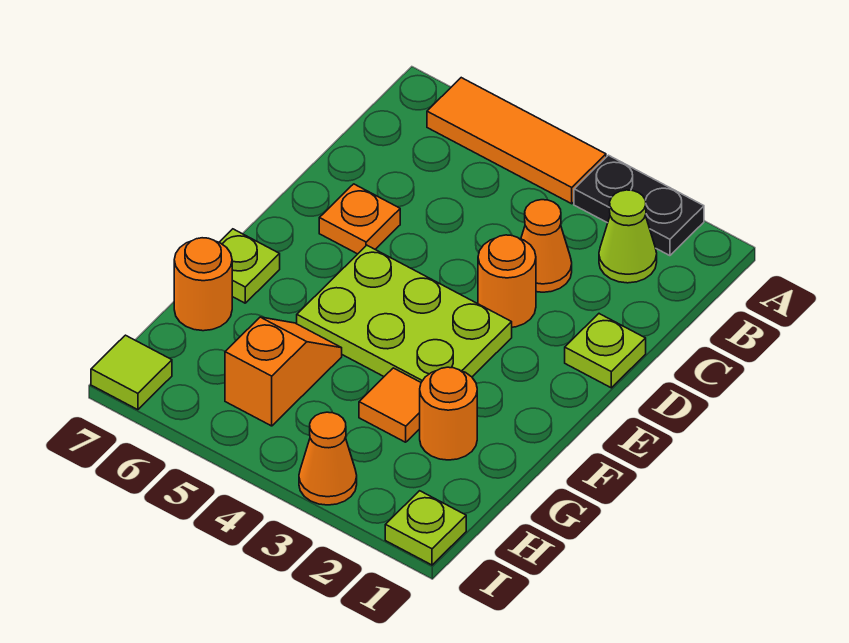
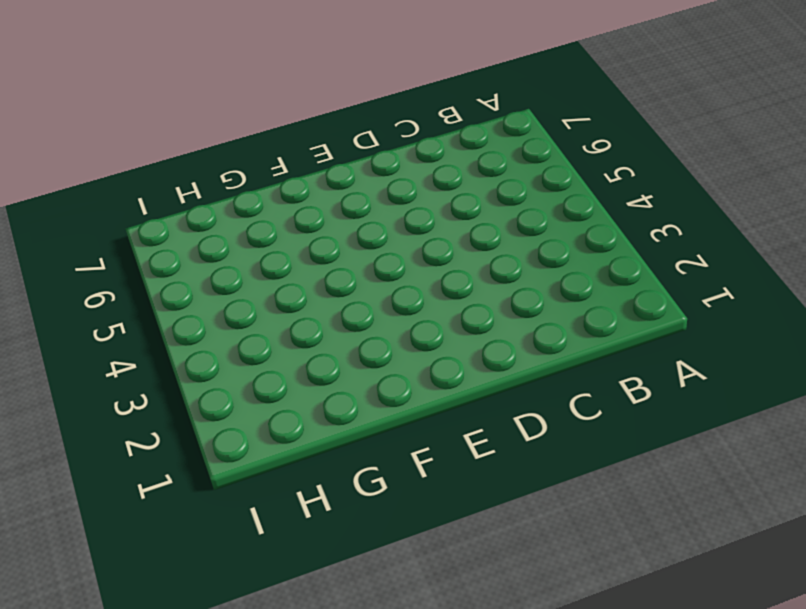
none -> black plate A2:A3 level 1
none -> orange tile A4:A6 level 1
none -> lime cone B2 level 1

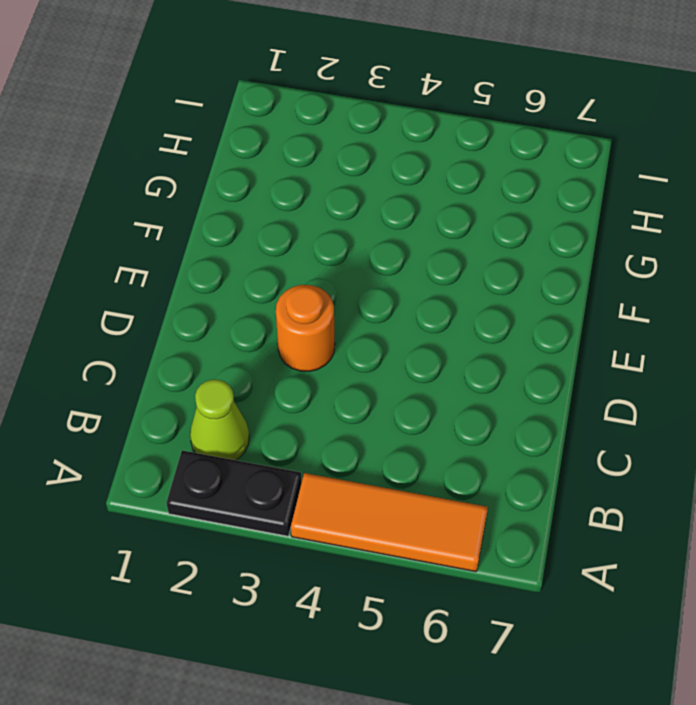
none -> orange cone C3 level 1
none -> lime plate D1 level 1
none -> orange plate D6 level 1

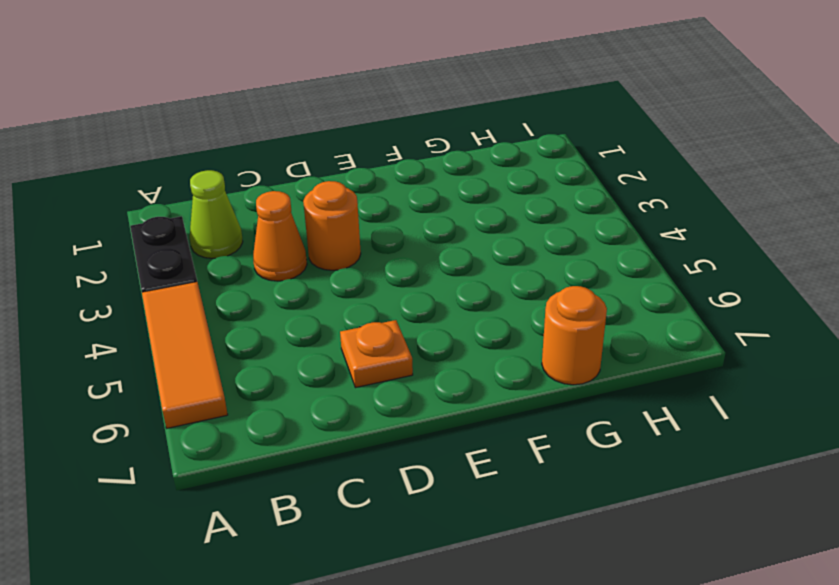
none -> lime plate D1 level 1
none -> lime plate E3:F5 level 1
none -> lime plate F7 level 1

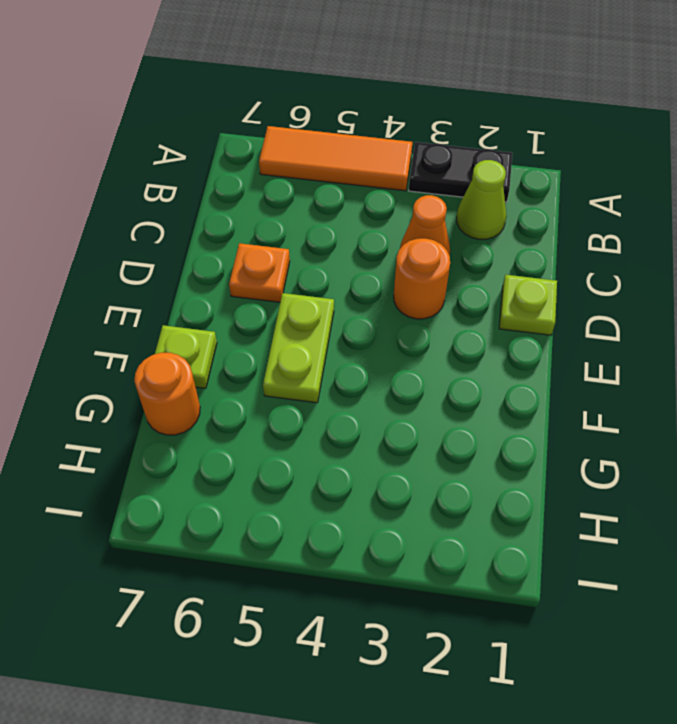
lime plate E5:F5 level 1 -> lime plate E3:F5 level 1
none -> orange round brick G2 level 1
none -> orange tile G3 level 1
none -> orange slope G5:H5 level 1 top H

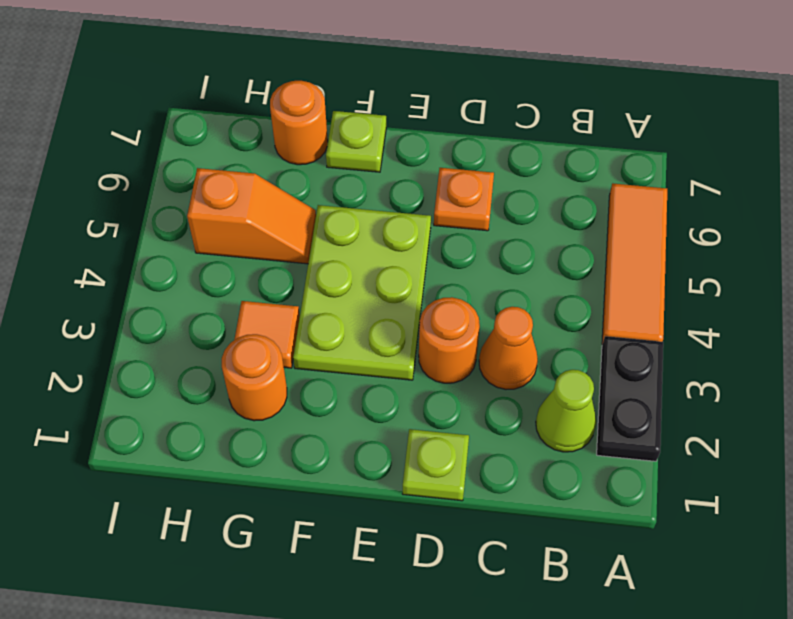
none -> lime plate I1 level 1
none -> orange cone I3 level 1
none -> lime tile I7 level 1

